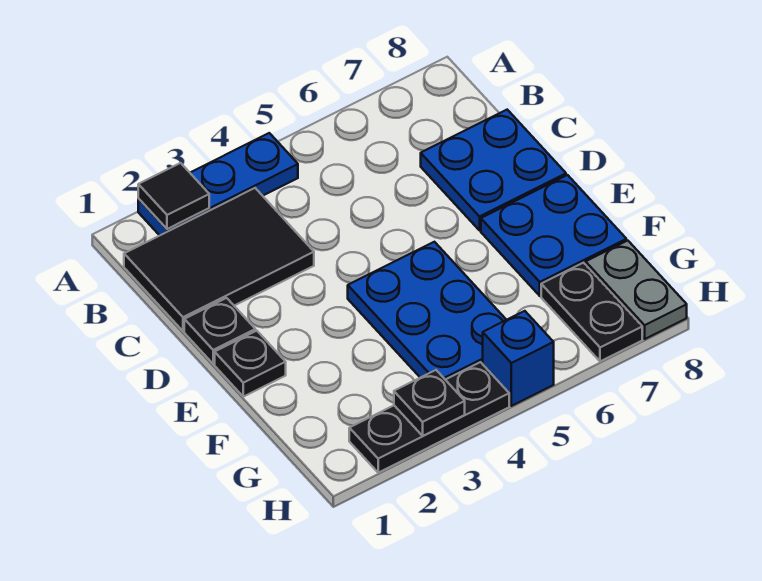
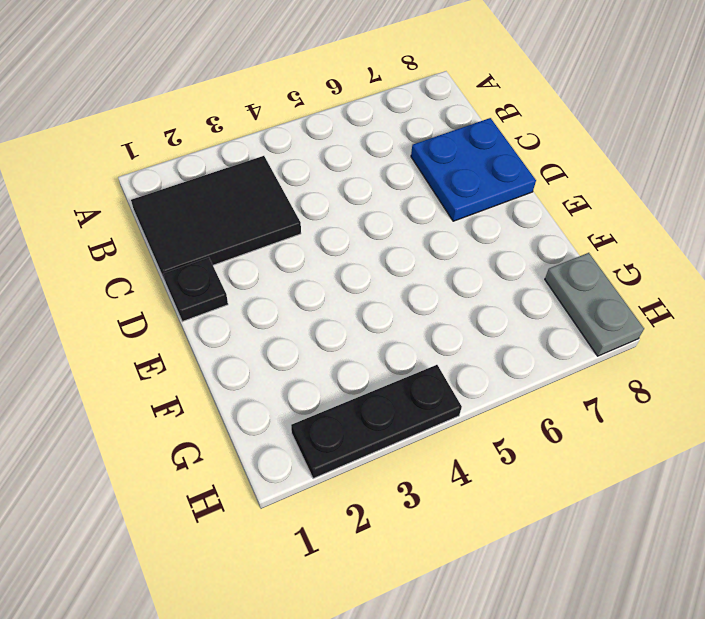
none -> blue plate A2:A4 level 1
none -> black plate E1 level 1
none -> blue plate E4:G5 level 1

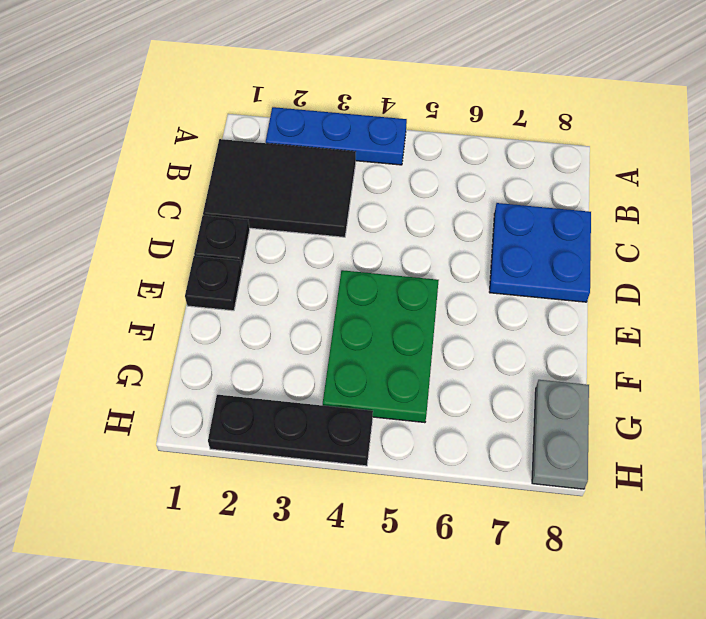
green plate E4:G5 level 1 -> blue plate E4:G5 level 1
none -> blue plate E7:F8 level 1
none -> black plate G7:H7 level 1
none -> blue brick H5 level 1

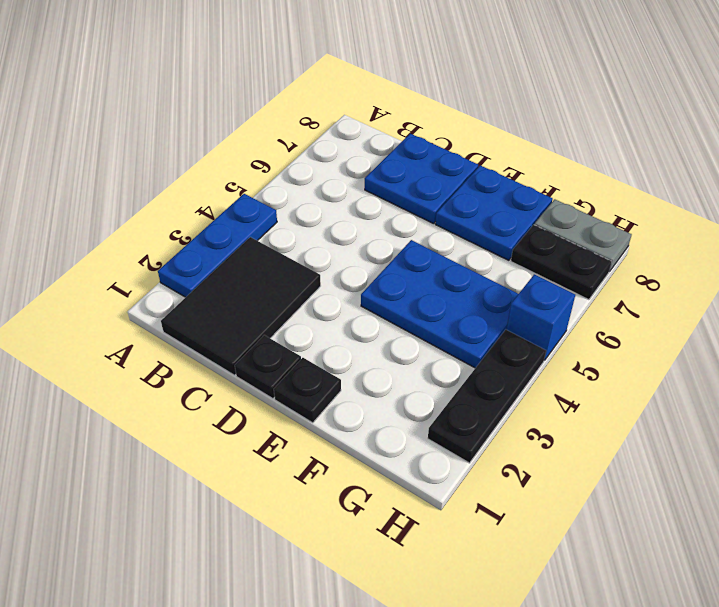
none -> black tile A2 level 2
none -> black plate H3 level 2

